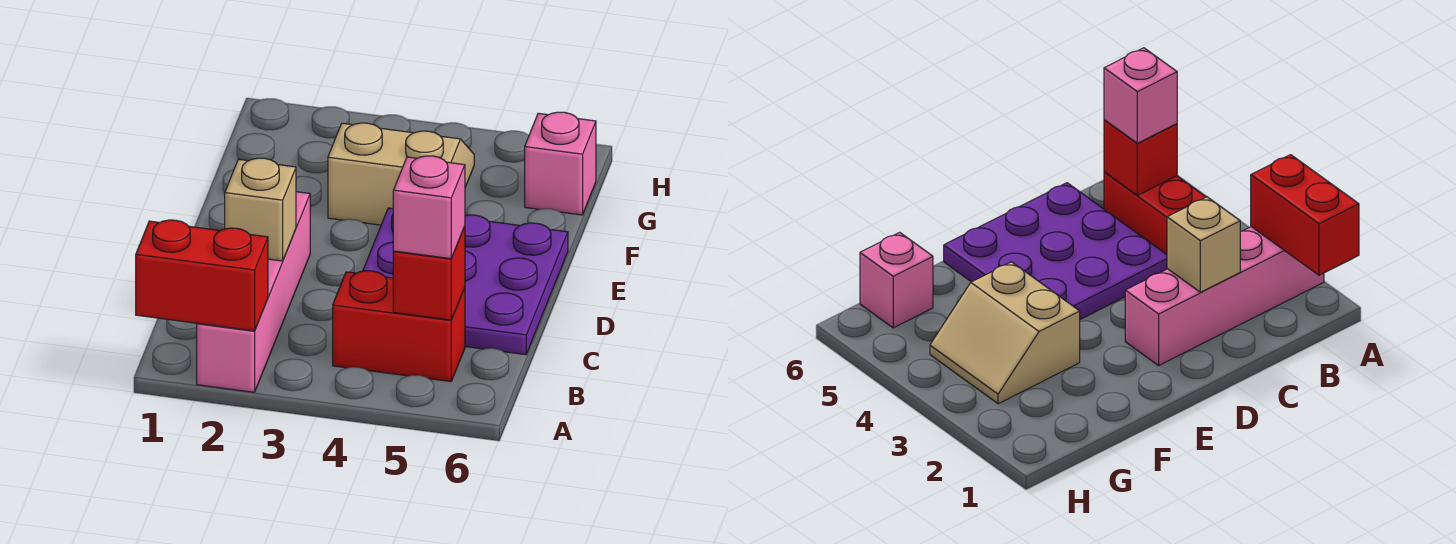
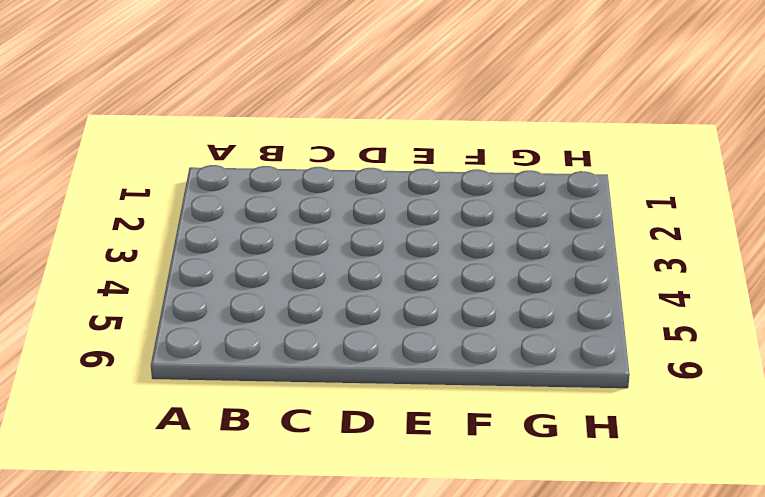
none -> pink brick A2:D2 level 1
none -> red brick B4:B5 level 1

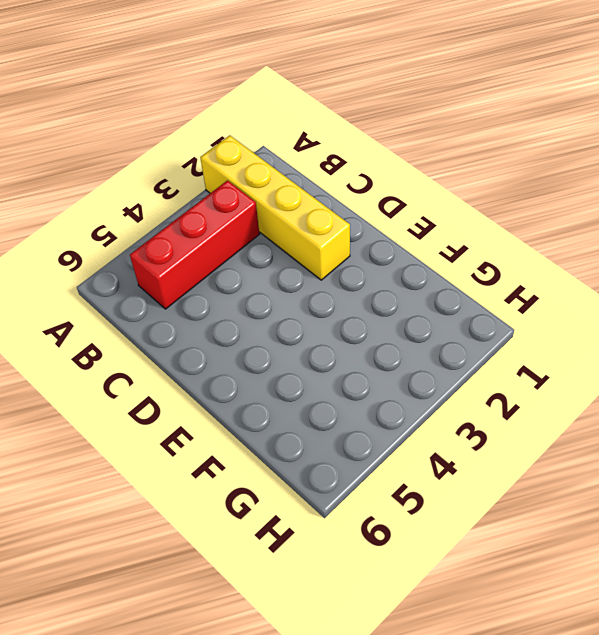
yellow brick A2:D2 level 1 -> pink brick A2:D2 level 1
red brick B3:B5 level 1 -> red brick B4:B5 level 1
none -> purple plate C4:E6 level 1
none -> tan slope F3:G4 level 1 top F

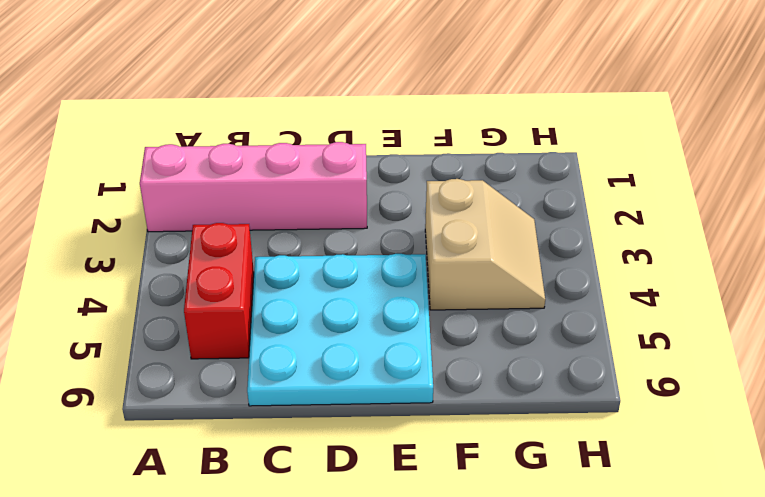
cyan plate C4:E6 level 1 -> purple plate C4:E6 level 1
none -> pink brick G6 level 1
none -> red brick A1:A2 level 2

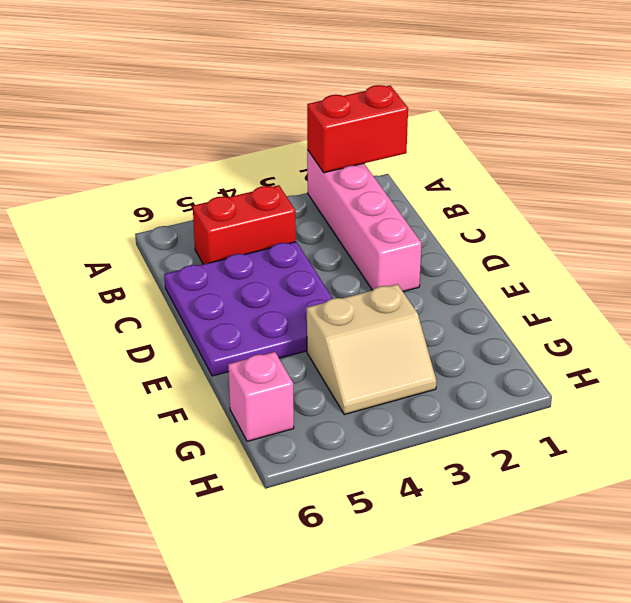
none -> red brick B5 level 2
none -> tan brick C2 level 2

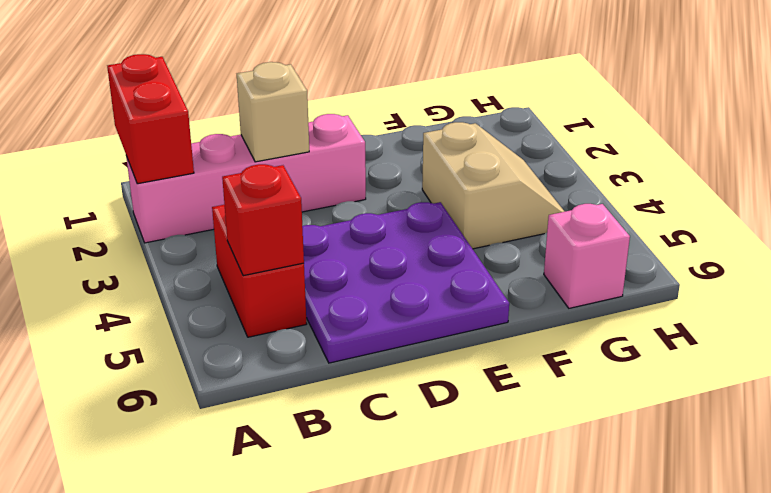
none -> pink brick B5 level 3

